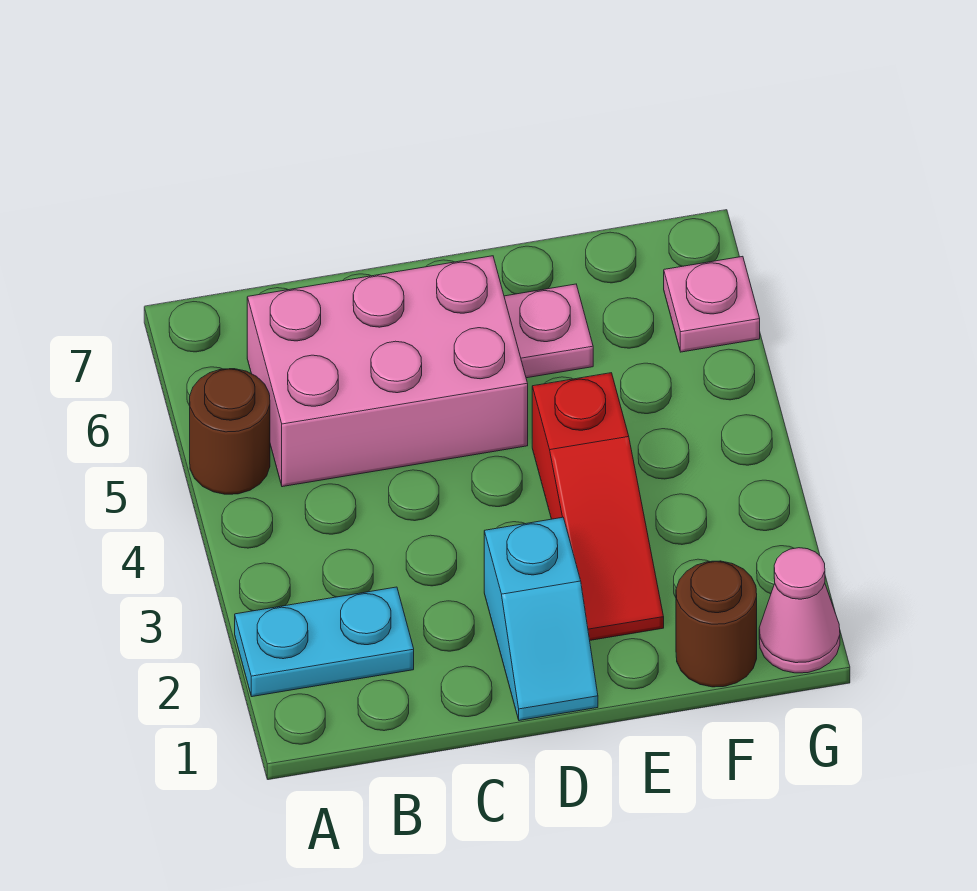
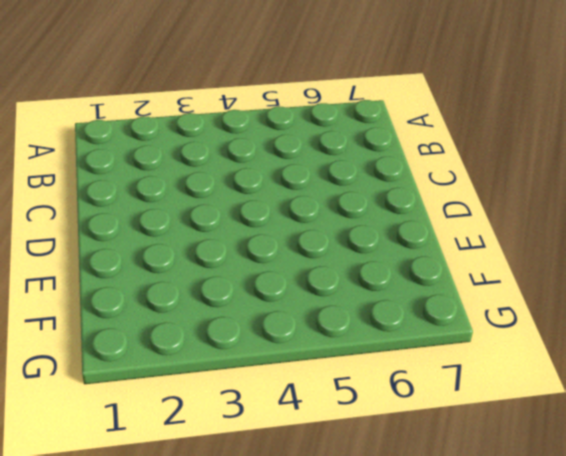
none -> cyan plate A2:B2 level 1
none -> brown round brick A5 level 1

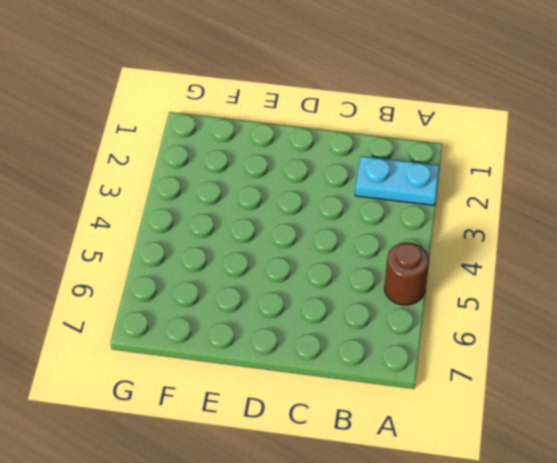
none -> pink brick B5:D6 level 1
none -> cyan slope D1:D2 level 1 top 2

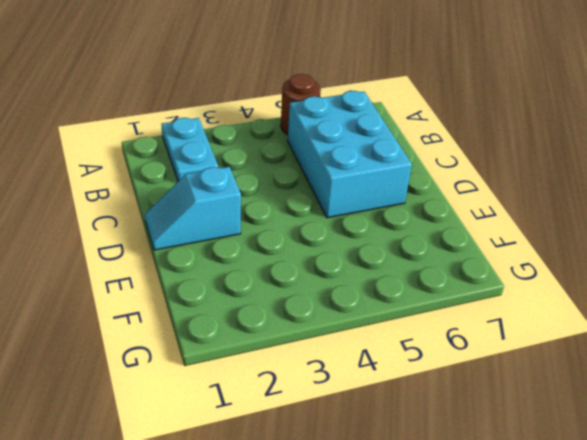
cyan brick B5:D6 level 1 -> pink brick B5:D6 level 1
none -> red slope E2:E4 level 1 top 4
none -> pink plate E6 level 1

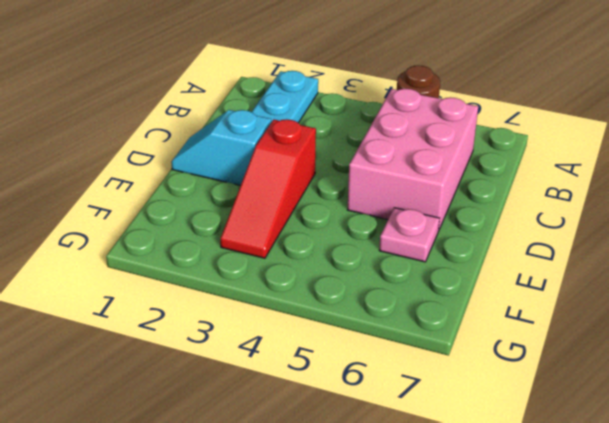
red slope D3:F3 level 1 top D -> red slope E2:E4 level 1 top 4
none -> brown round brick F1 level 1
none -> pink cone G1 level 1

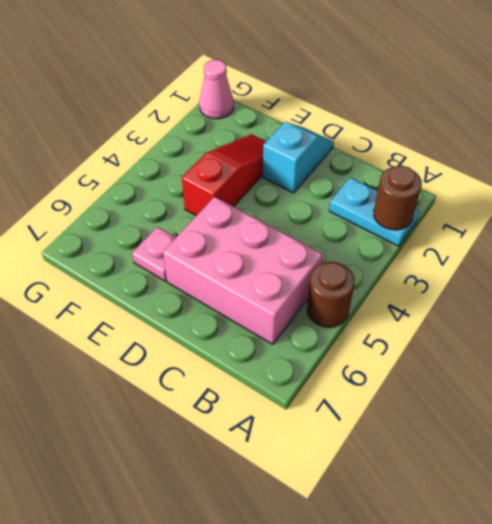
brown round brick A2 level 2 -> brown round brick F1 level 1
none -> pink plate G6 level 1

